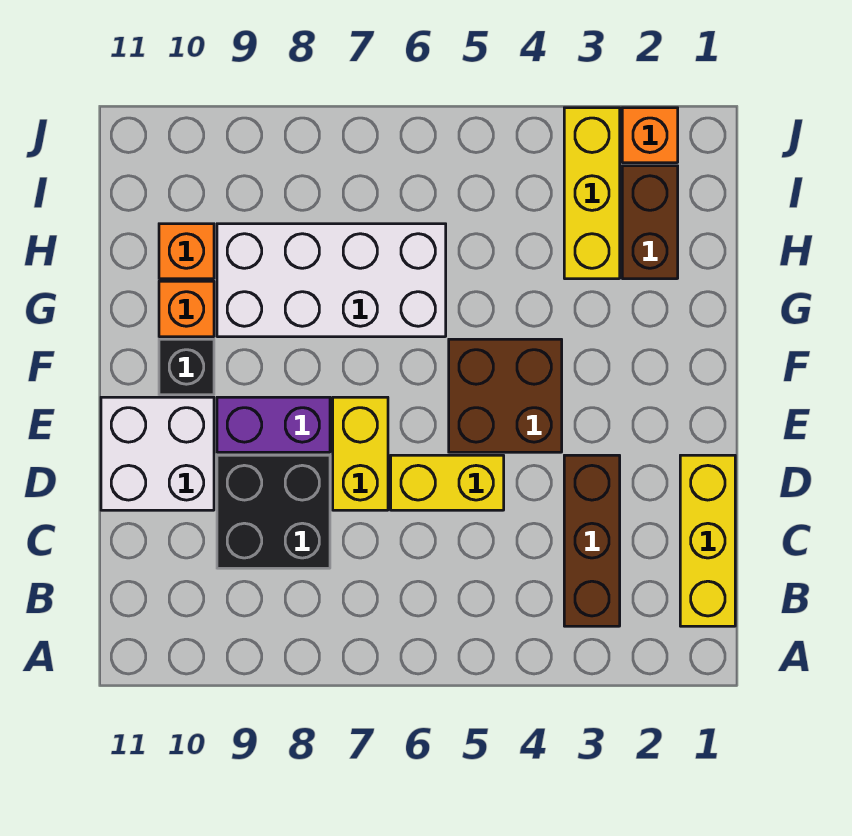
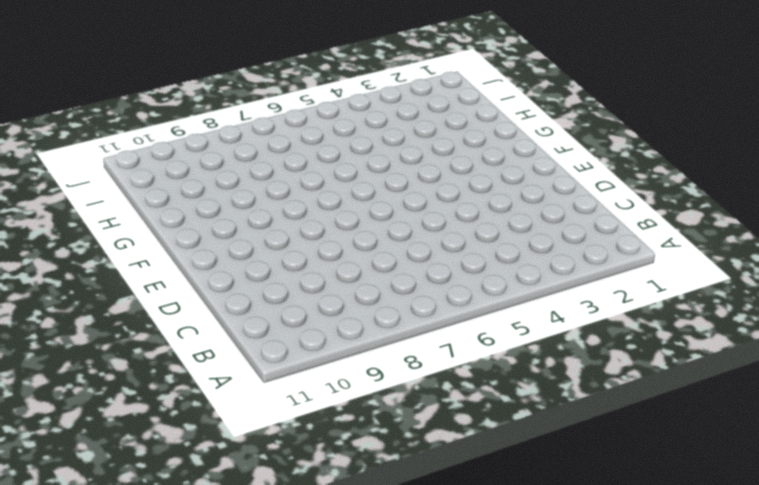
none -> yellow brick B1:D1 level 1
none -> brown brick B3:D3 level 1
none -> black brick C8:D9 level 1

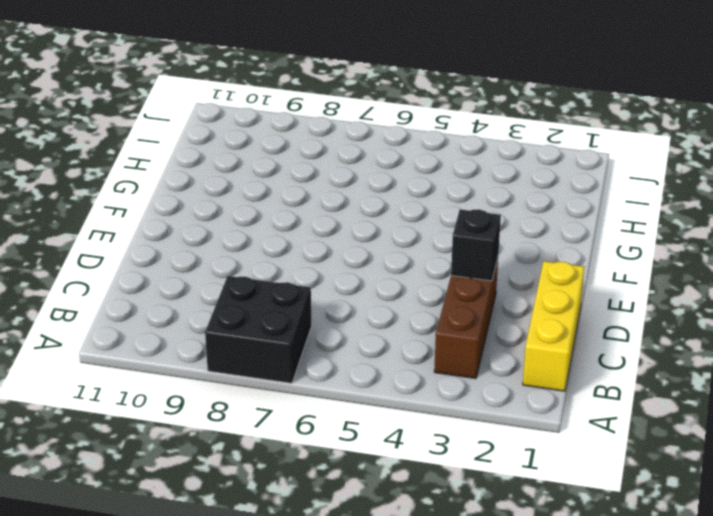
black brick A7:B8 level 1 -> black brick C8:D9 level 1
black brick D3 level 2 -> black brick F10 level 1
none -> yellow brick D5:D6 level 1
none -> yellow brick D7:E7 level 1
none -> white brick D10:E11 level 1

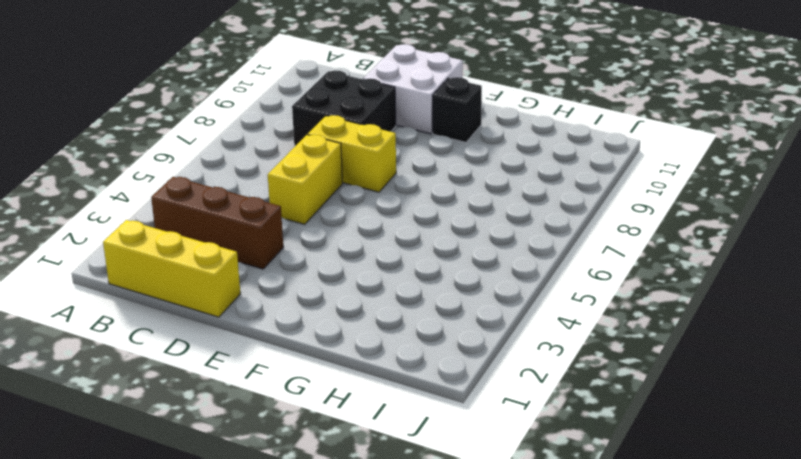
none -> brown brick E4:F5 level 1
none -> purple brick E8:E9 level 1
none -> white brick G6:H9 level 1

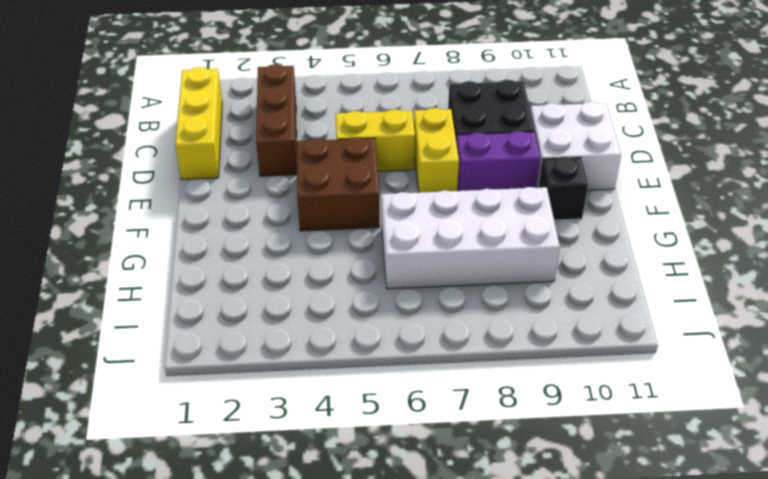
none -> orange brick G10 level 1
none -> brown brick H2:I2 level 1
none -> yellow brick H3:J3 level 1

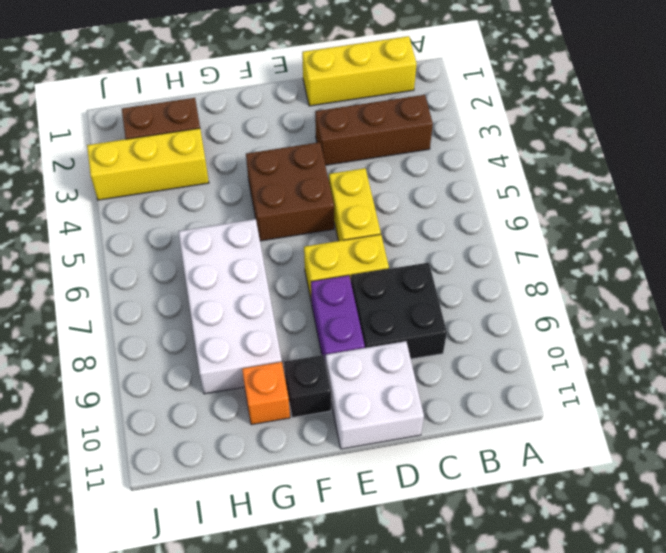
none -> orange brick H10 level 1
none -> orange brick J2 level 1

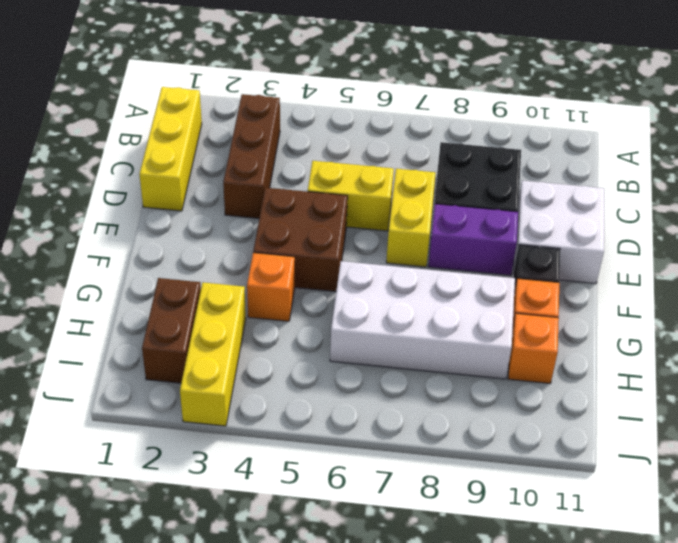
orange brick G4 level 1 -> orange brick J2 level 1

